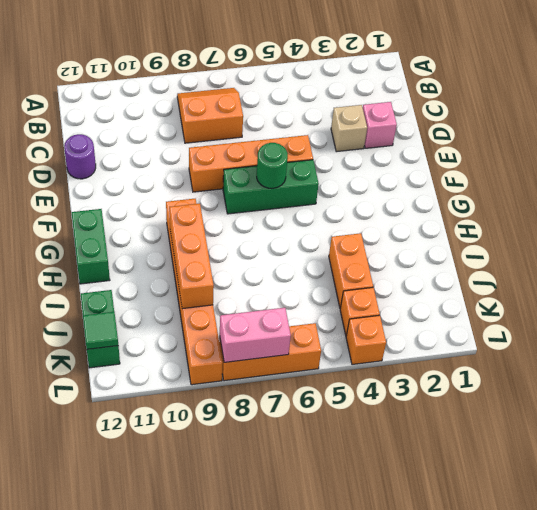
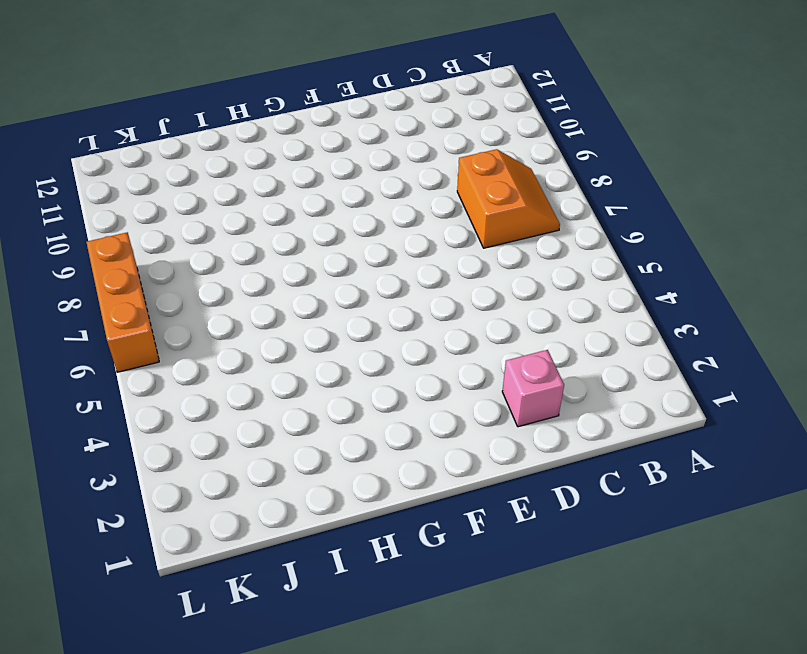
none -> tan brick D3 level 1
none -> purple round brick D12 level 1
none -> orange brick E5:E8 level 1

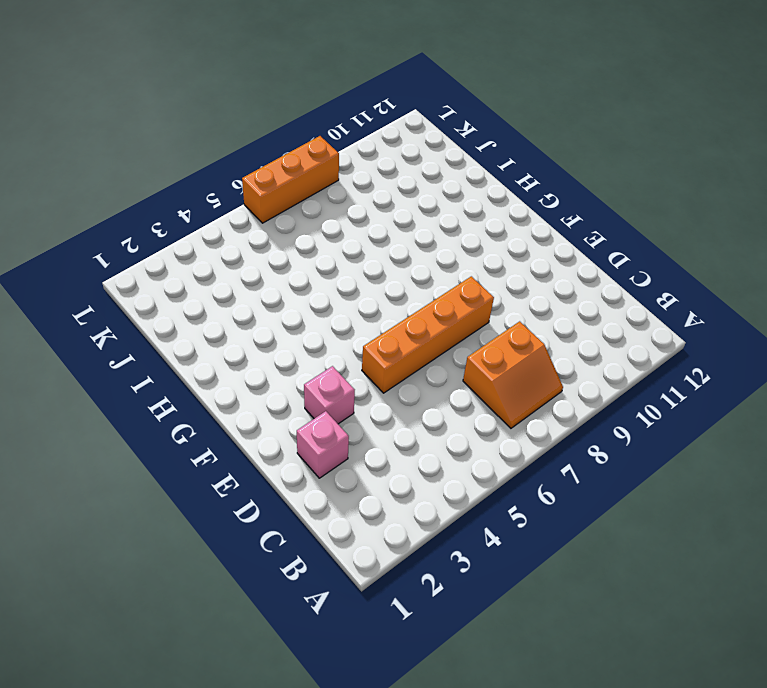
pink brick E3 level 1 -> none
none -> tan brick D3 level 1
none -> purple round brick D12 level 1
none -> green brick F5:F7 level 1

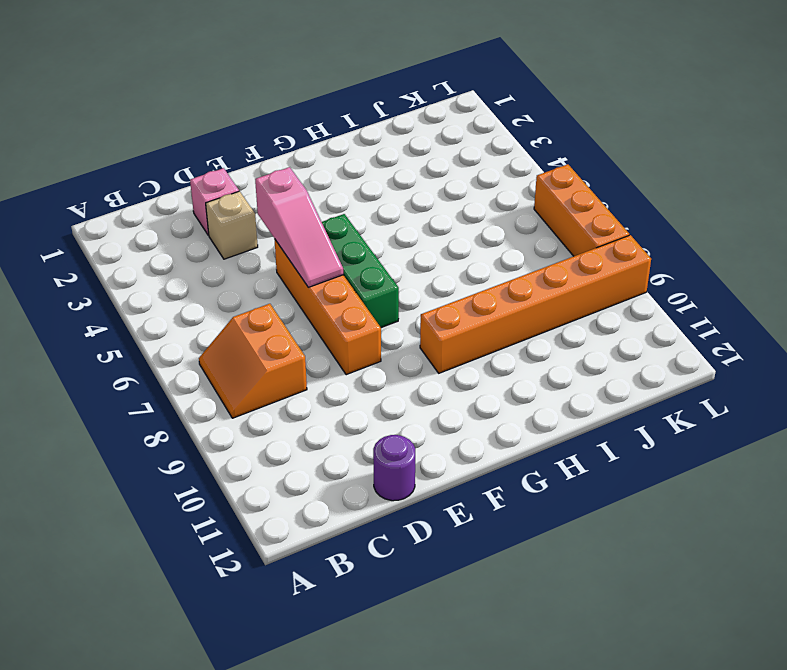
pink slope E4:E6 level 2 top 4 -> none
none -> green brick G12:H12 level 1
none -> orange brick I4:J4 level 1
none -> green brick J12:K12 level 1

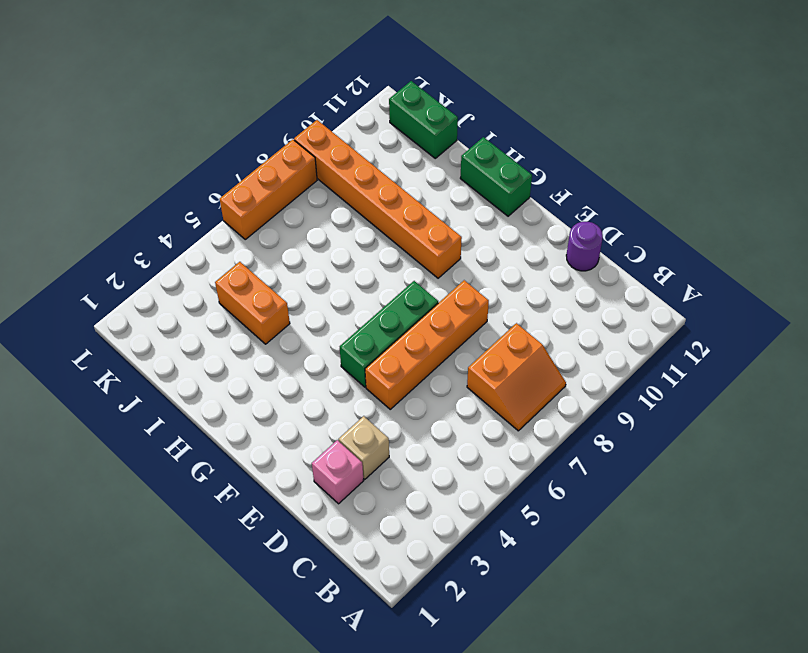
none -> orange brick K4 level 1
none -> orange brick L4 level 1
none -> green round brick F6 level 2

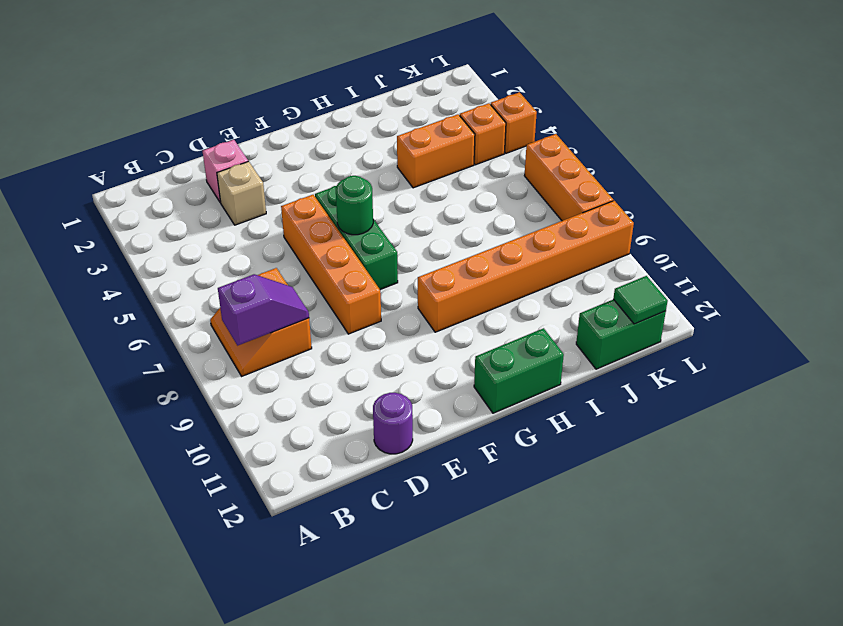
purple slope B8:C8 level 2 top B -> none
none -> orange brick H9:J9 level 2
none -> pink brick L7:L8 level 2

